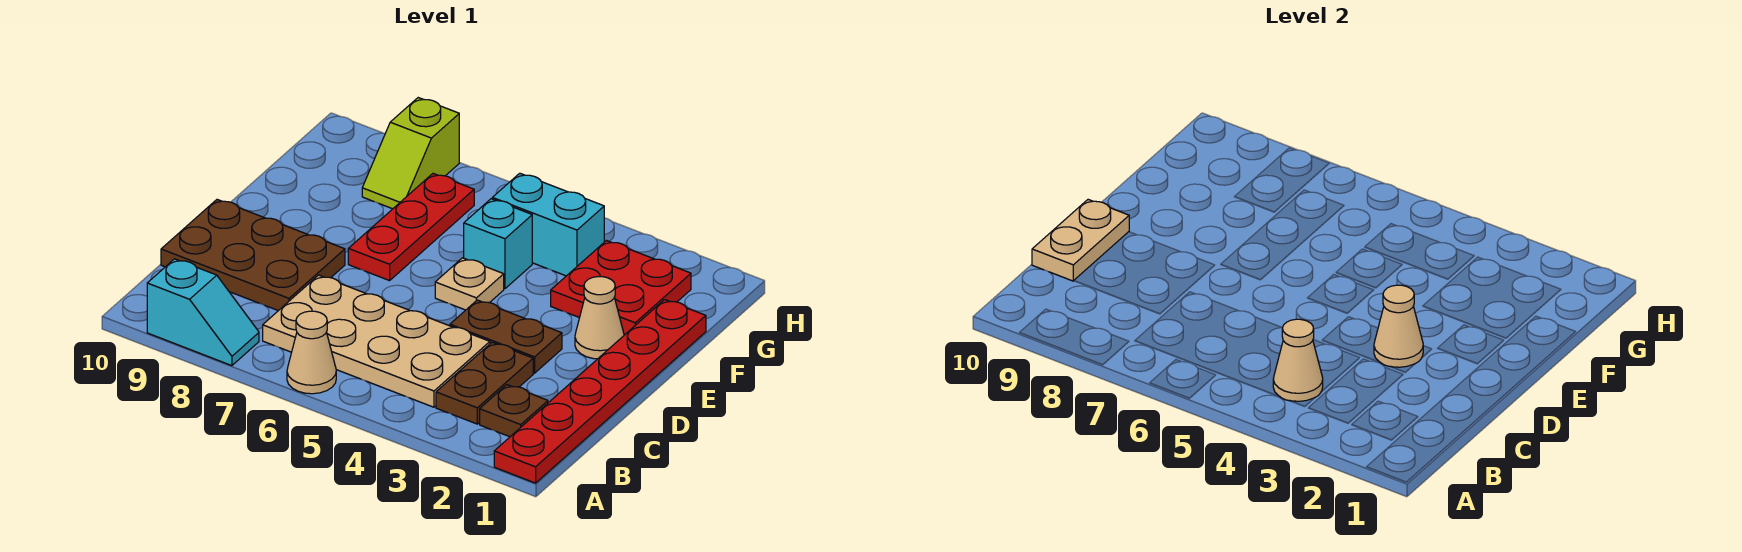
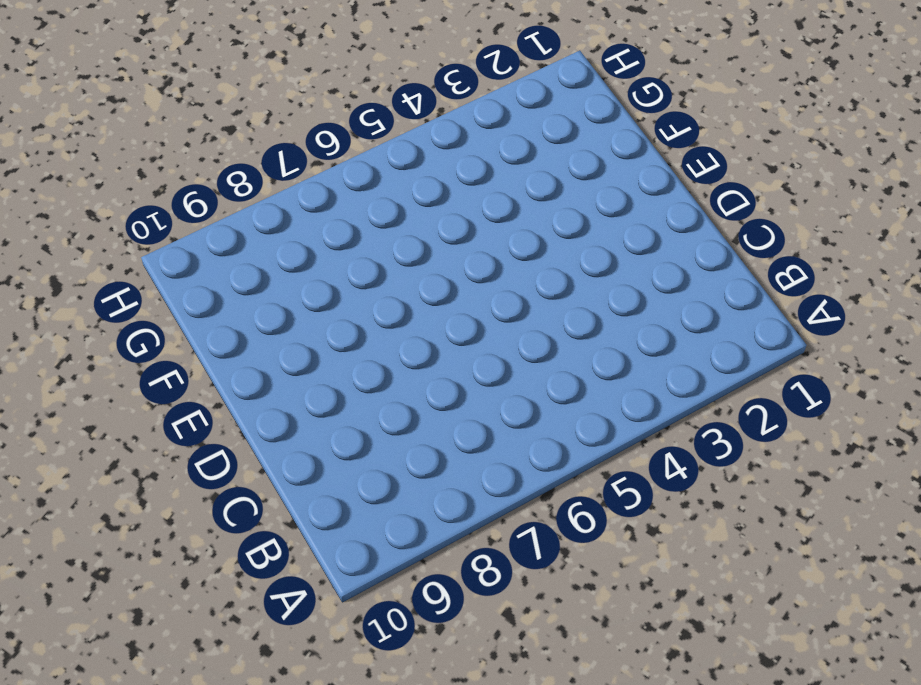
none -> red plate A1:F1 level 1
none -> tan cone A6 level 1
none -> cyan slope A8:A9 level 1 top 9

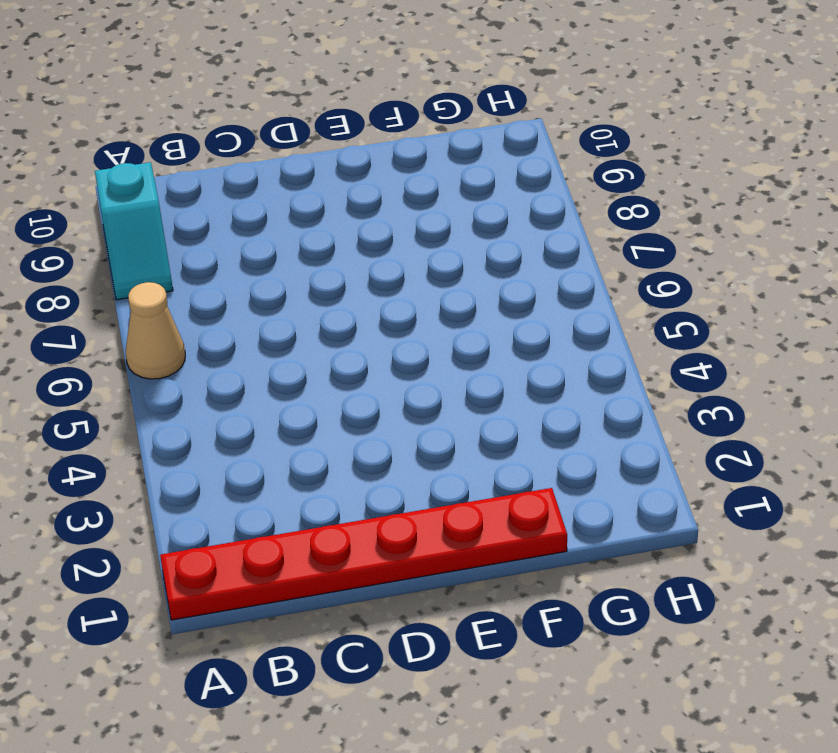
none -> brown plate B2 level 1
none -> brown plate B3:C3 level 1
none -> tan plate B4:C7 level 1

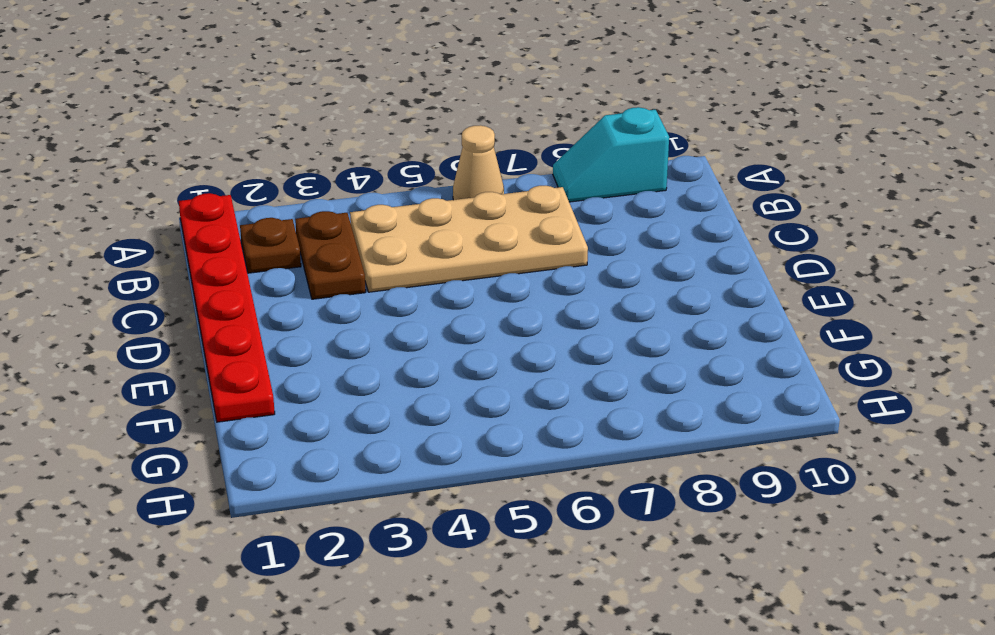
none -> brown plate C8:D10 level 1
none -> brown plate D3:D4 level 1
none -> tan cone E2 level 1

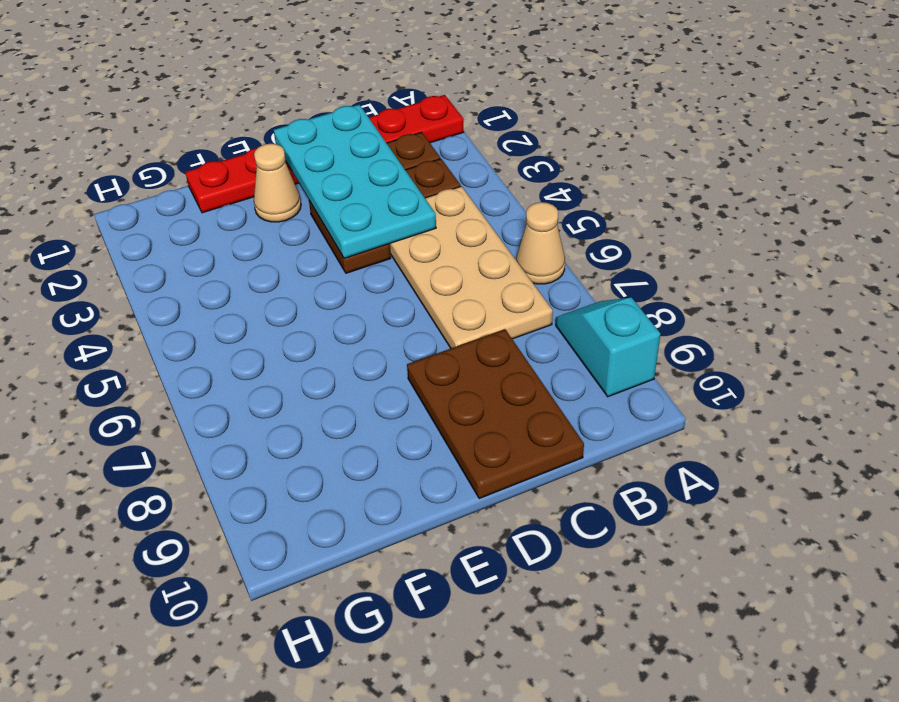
cyan plate C1:D4 level 2 -> tan cone D3 level 2
none -> tan plate E5 level 1
none -> red plate E7:G7 level 1
none -> red plate F2:G3 level 1

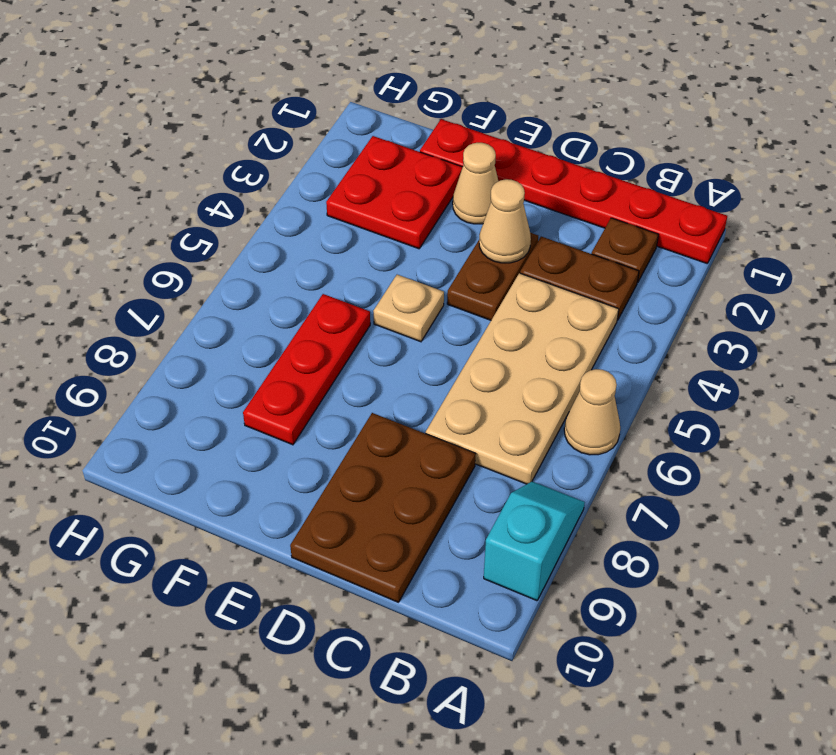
red plate F6:F8 level 1 -> red plate E7:G7 level 1
none -> cyan brick F5 level 1
none -> cyan brick G4:G5 level 1
none -> lime slope G8:H8 level 1 top H

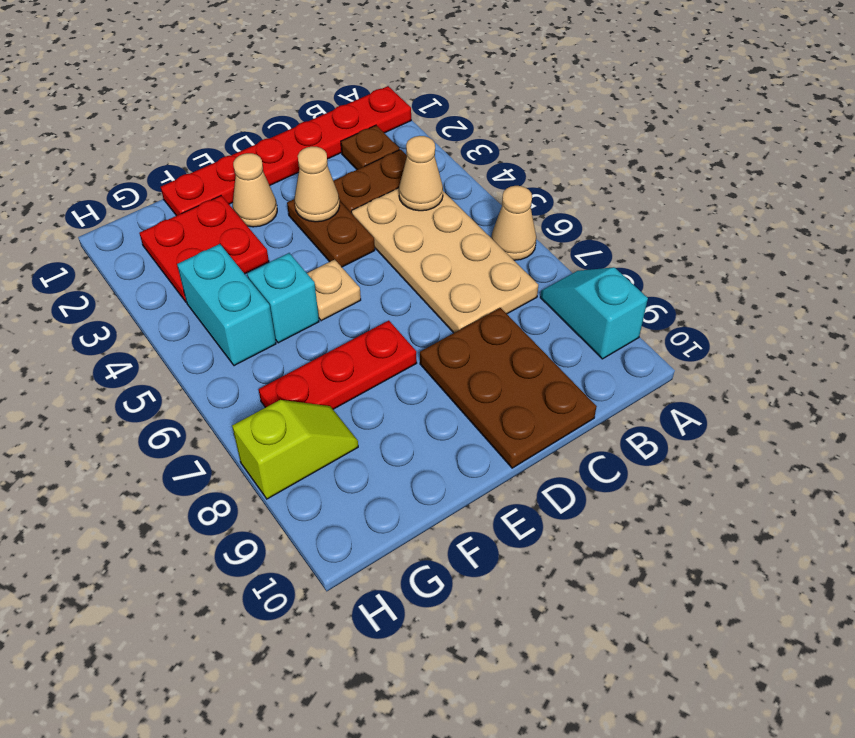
none -> tan plate C10:D10 level 2

